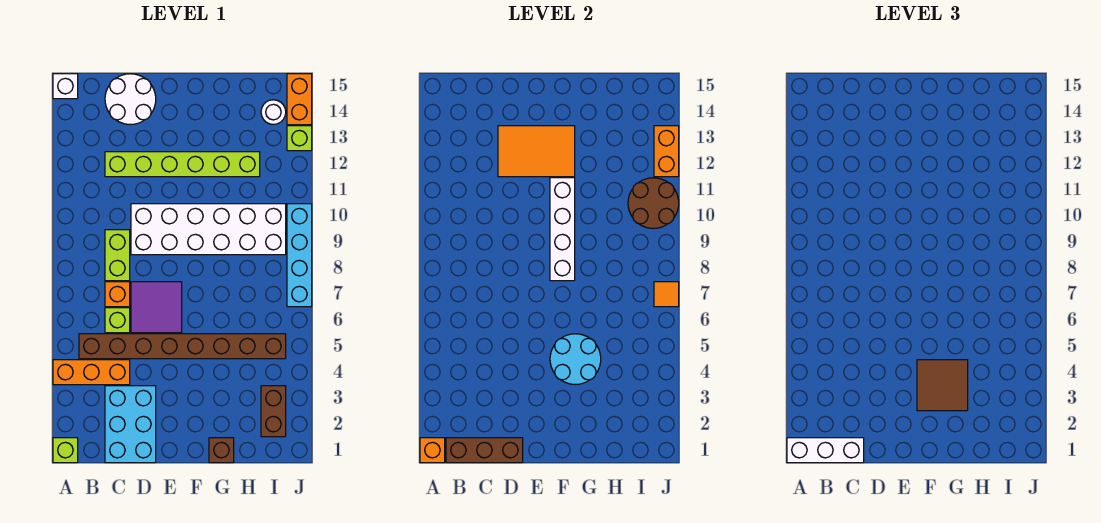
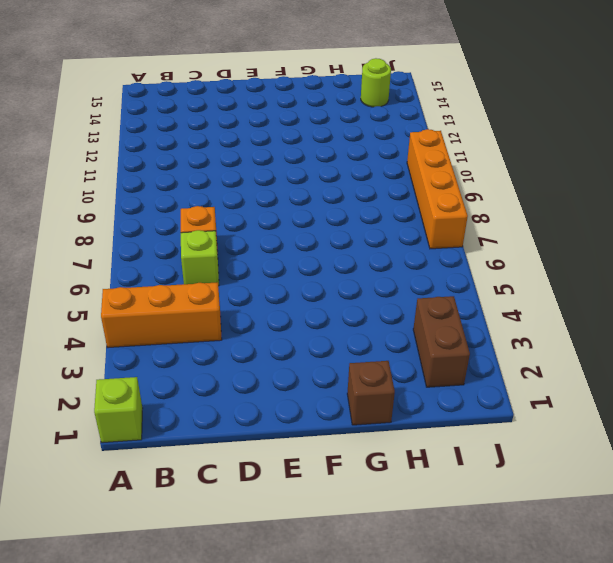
lime round brick I14 level 1 -> white round brick I14 level 1
orange brick J7:J10 level 1 -> cyan brick J7:J10 level 1
none -> white brick A15 level 1
none -> brown brick B5:I5 level 1
none -> cyan brick C1:D3 level 1

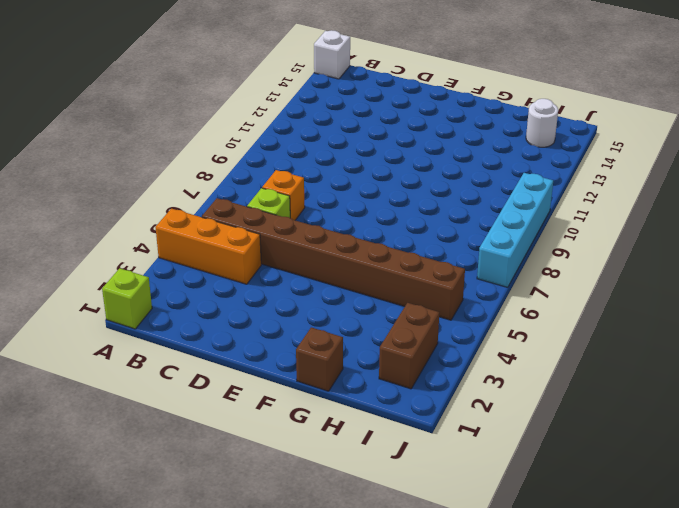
none -> cyan brick C1:D3 level 1
none -> lime brick C8:C9 level 1
none -> lime brick C12:H12 level 1

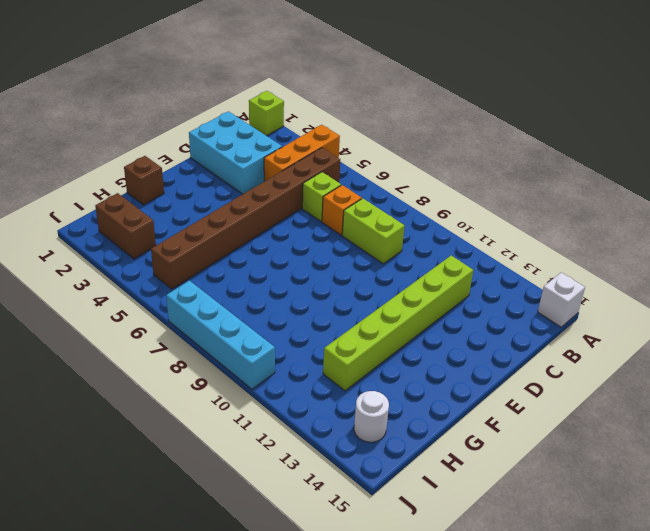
none -> white round brick C14:D15 level 1
none -> purple tile D6:E7 level 1
none -> white brick D9:I10 level 1

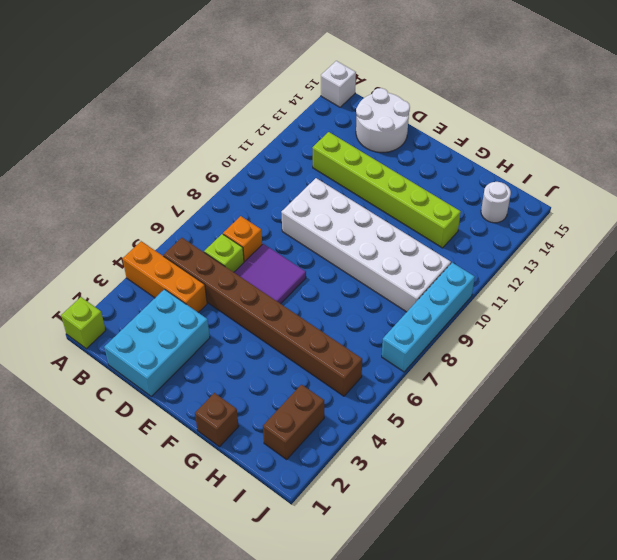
none -> lime brick C8:C9 level 1
none -> lime brick J13 level 1
none -> orange brick J14:J15 level 1

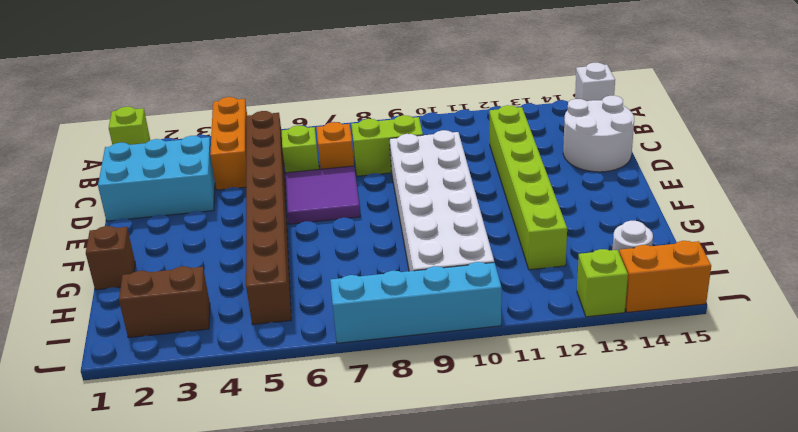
none -> orange brick A1 level 2
none -> brown brick B1:D1 level 2
none -> orange tile D12:F13 level 2

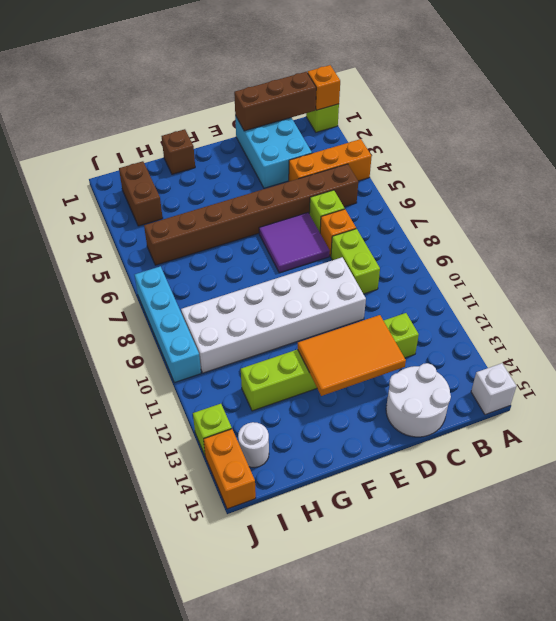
none -> cyan round brick F4:G5 level 2
none -> white brick F8:F11 level 2
none -> brown round brick I10:J11 level 2

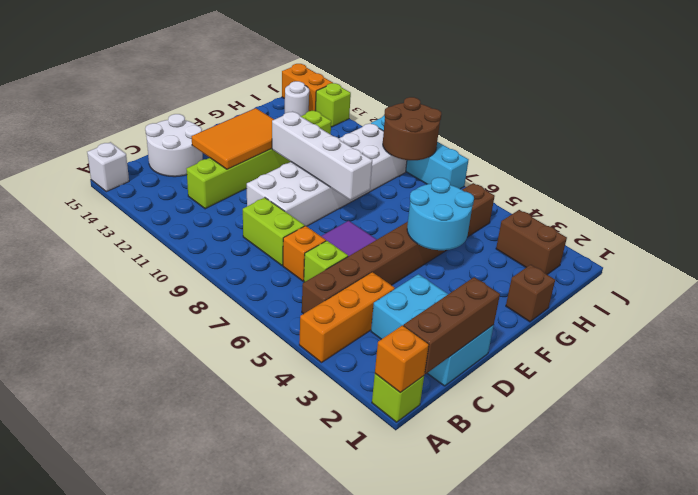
brown round brick I8:J9 level 2 -> brown round brick I10:J11 level 2
none -> orange tile J7 level 2
none -> orange brick J12:J13 level 2
none -> white brick A1:C1 level 3

